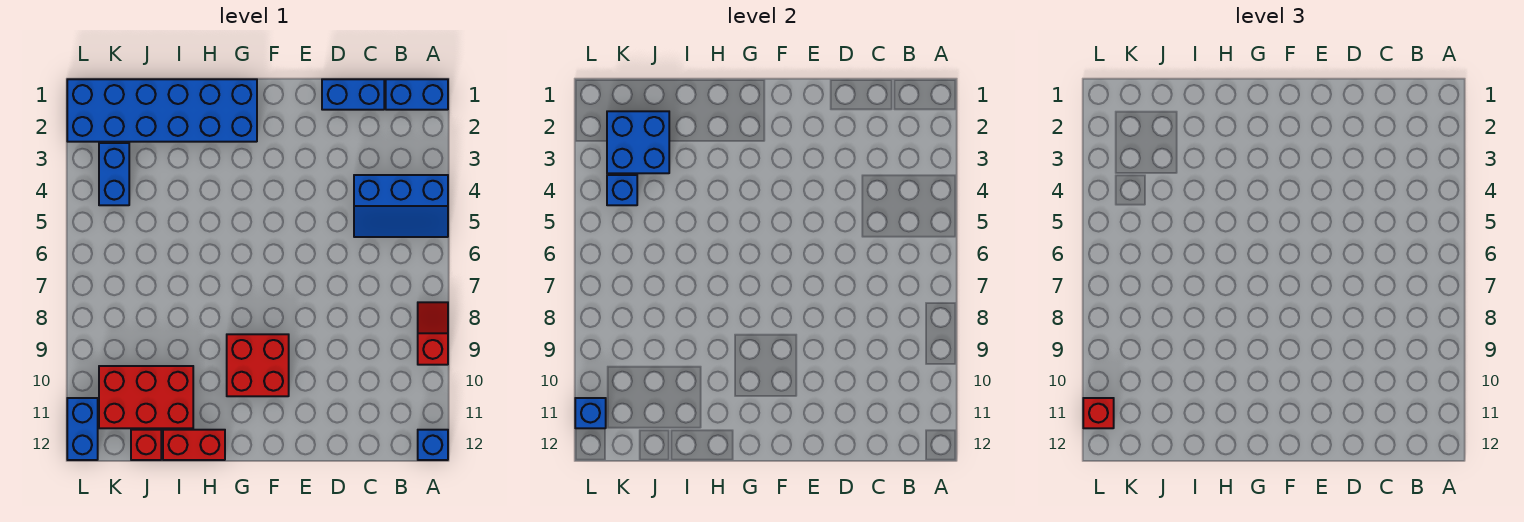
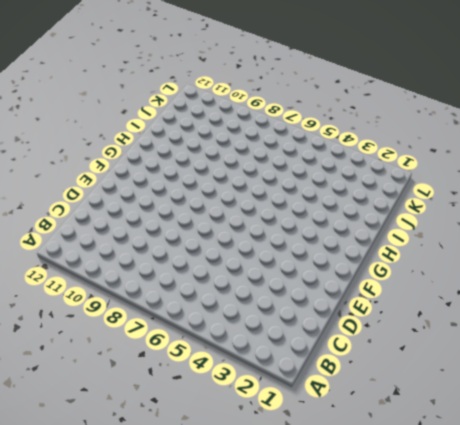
none -> blue brick A1:B1 level 1
none -> blue slope A4:C5 level 1 top 4
none -> red slope A8:A9 level 1 top 9

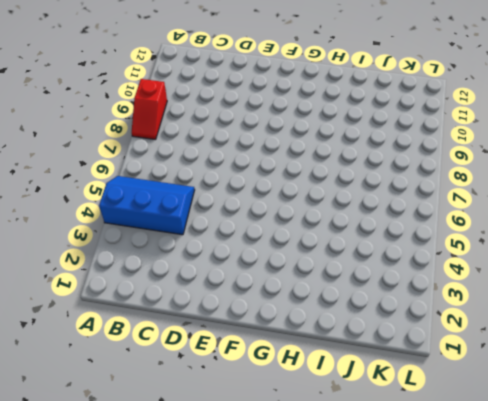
none -> blue brick A1:B1 level 1
none -> blue brick A12 level 1
none -> blue brick C1:D1 level 1

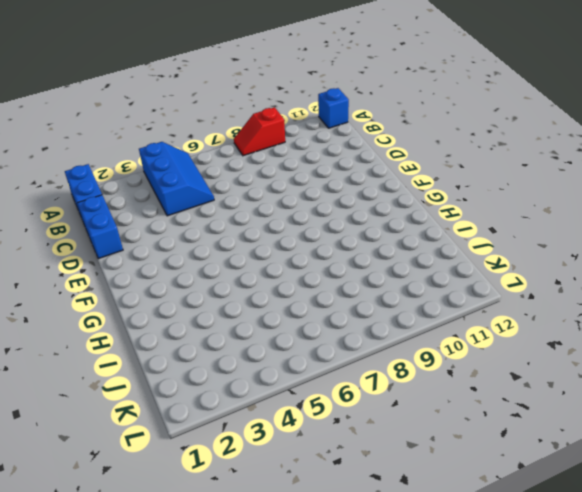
none -> red brick F9:G10 level 1
none -> blue brick G1:L2 level 1
none -> red brick H12:I12 level 1

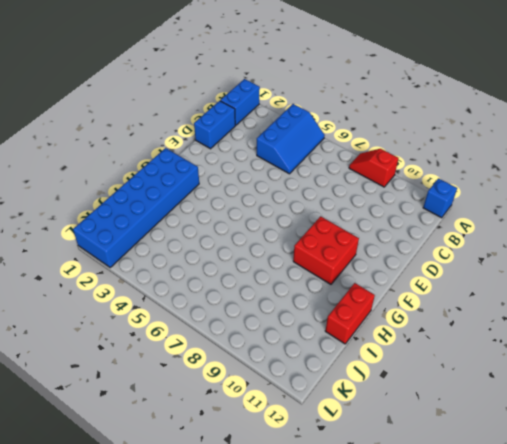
none -> red brick I10:K11 level 1
none -> red brick J12 level 1
none -> blue brick K3:K4 level 1

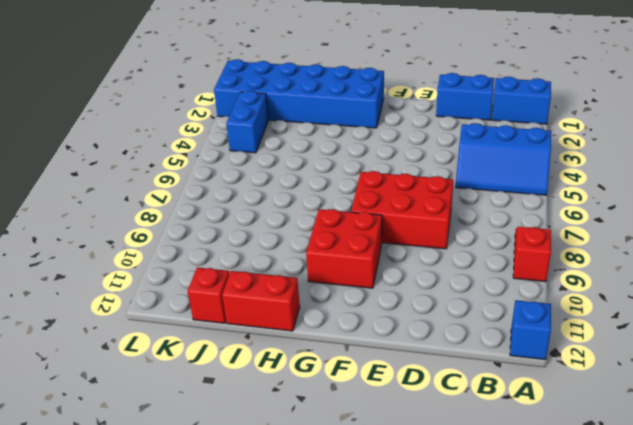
red brick D7:F8 level 1 -> red brick I10:K11 level 1
none -> blue brick L11:L12 level 1
none -> blue brick J2:K3 level 2
none -> blue brick K4 level 2

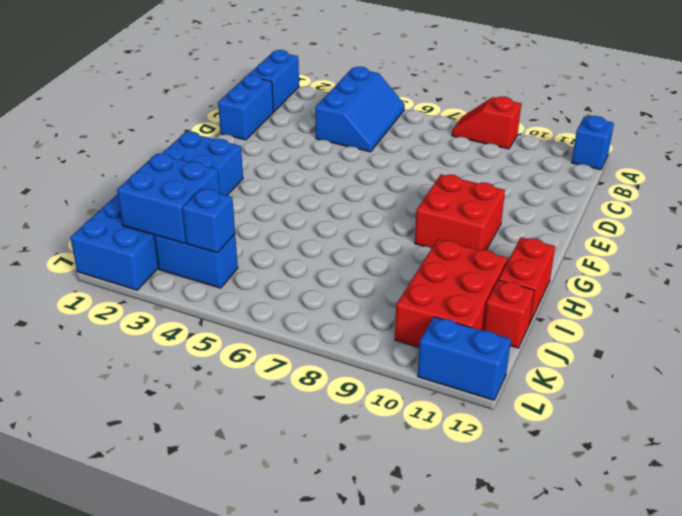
none -> blue brick L11 level 2
none -> red brick L11 level 3

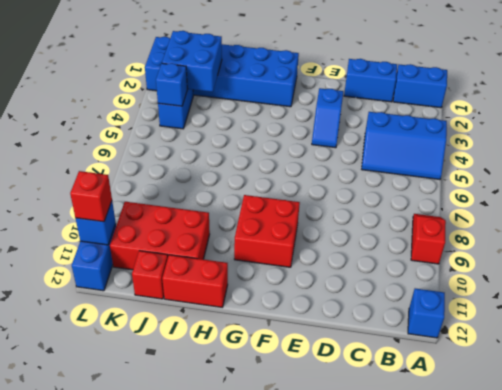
blue slope E3:E4 level 1 top 3 -> none

